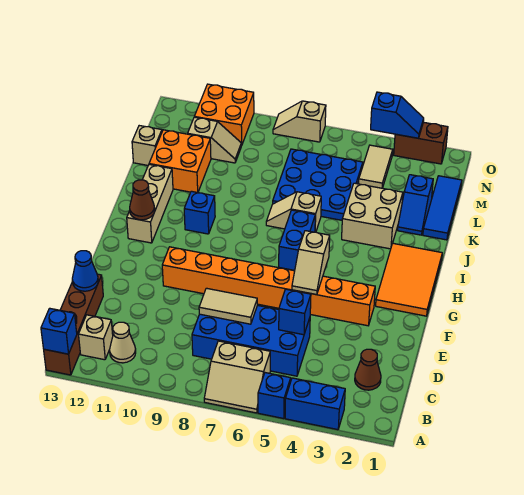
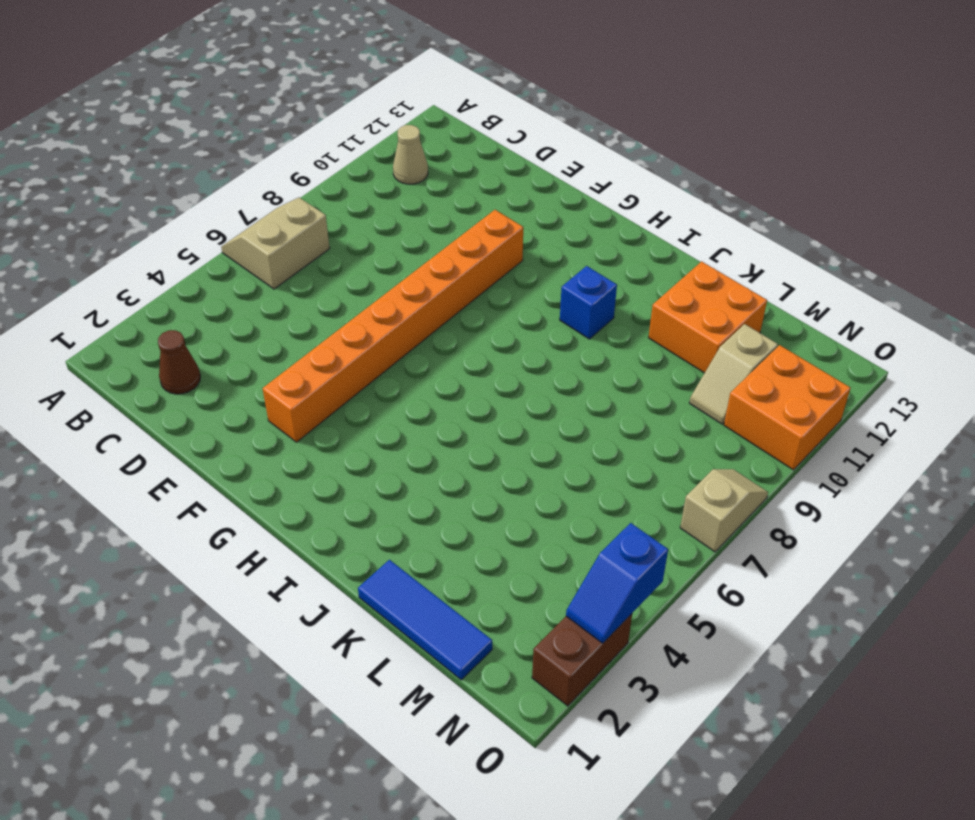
none -> blue brick A3:A4 level 1
none -> blue brick A5 level 1
none -> brown brick A13:D13 level 1
none -> tan brick B12 level 1

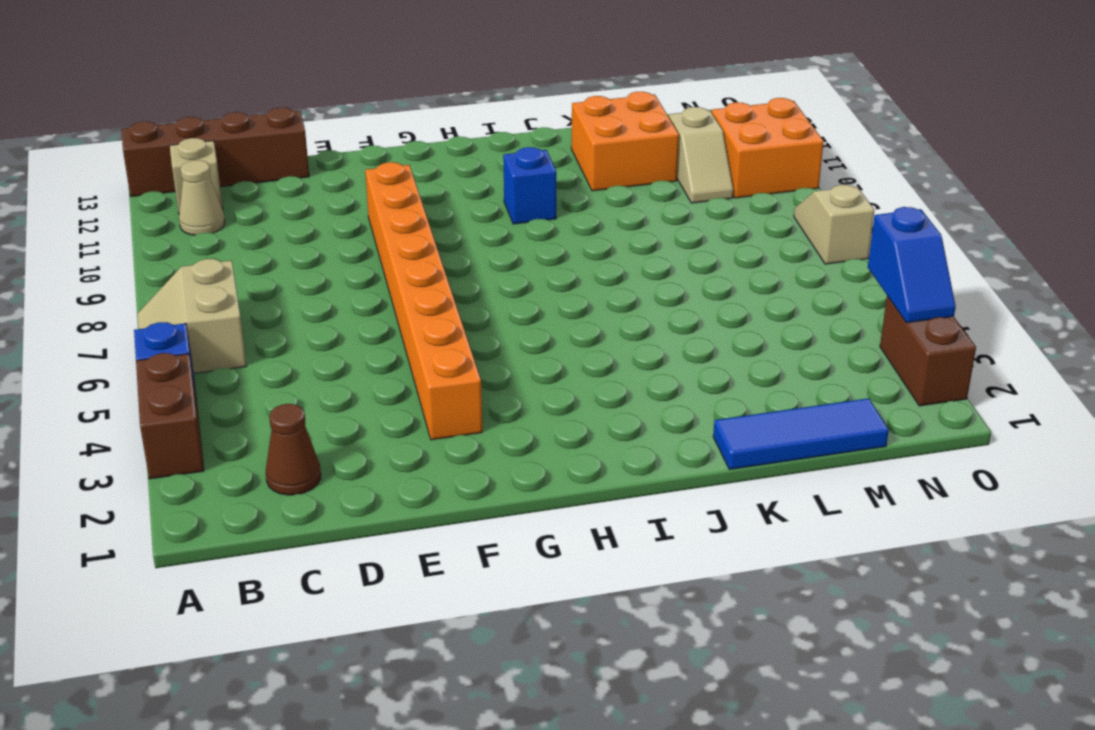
brown brick A3:A4 level 1 -> blue brick A3:A4 level 1
none -> blue brick C5:D8 level 1
none -> orange tile G1:I2 level 1
none -> blue brick H6:I6 level 1
none -> tan brick H12:J12 level 1

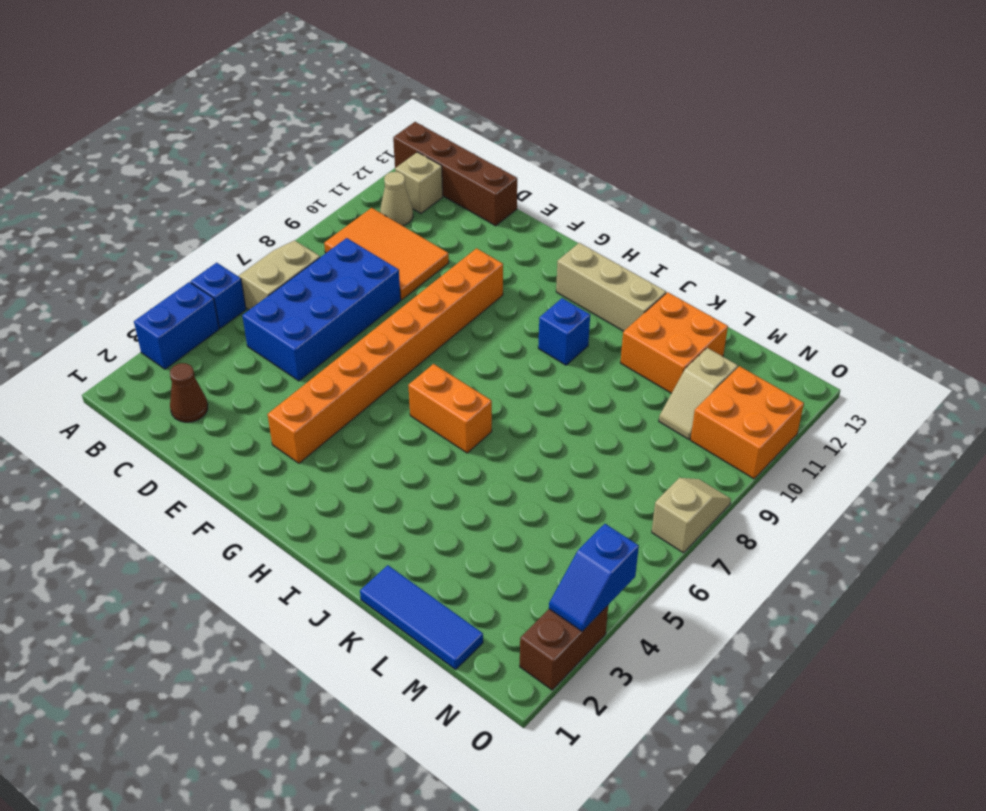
orange tile B9:D10 level 1 -> orange tile G1:I2 level 1
orange brick H6:I6 level 1 -> blue brick H6:I6 level 1
none -> tan brick J3:K4 level 1
none -> tan slope J6:J7 level 1 top 6
none -> blue slope K2:L2 level 1 top L
none -> blue plate K5:M7 level 1

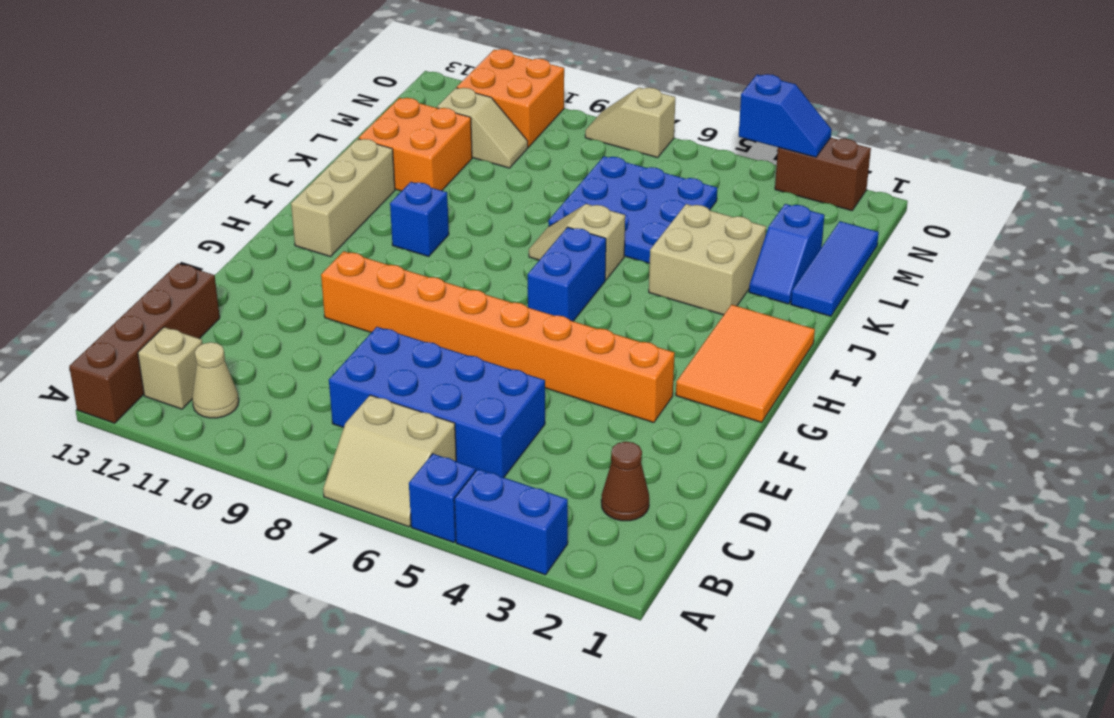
none -> tan brick L13 level 1
none -> tan tile M4:N4 level 1
none -> blue brick A13 level 2
none -> blue brick D5 level 2

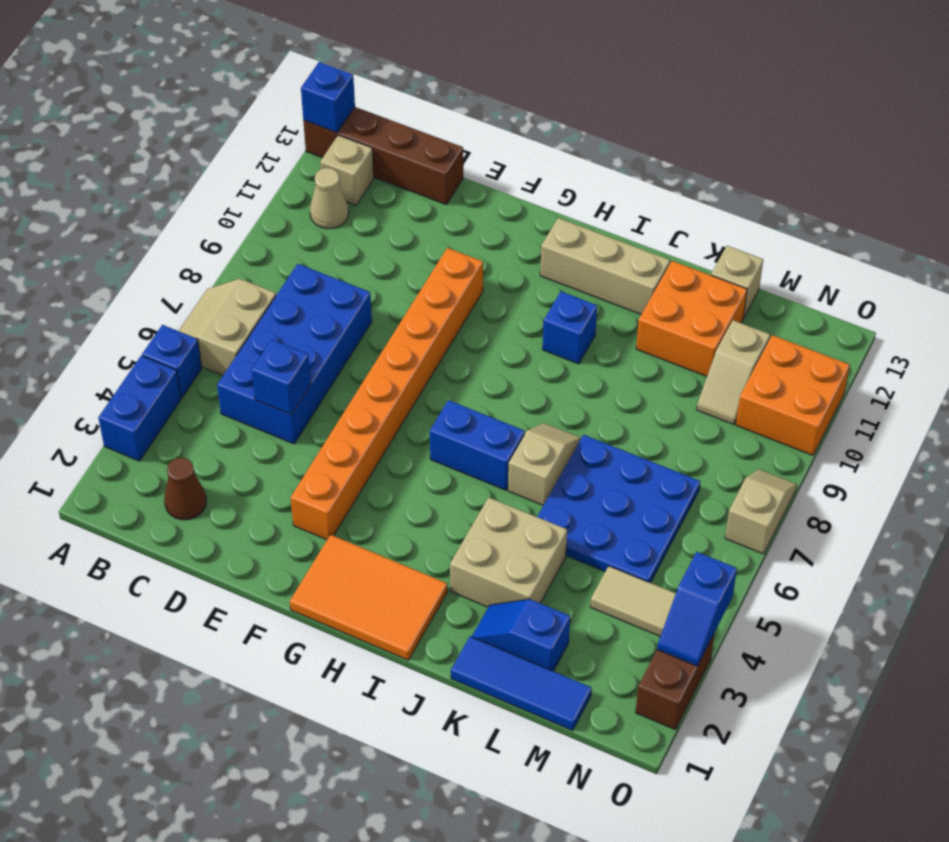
none -> tan tile D7:D8 level 2
none -> blue cone D13 level 2
none -> tan slope F5:G5 level 2 top G
none -> brown cone H12 level 2

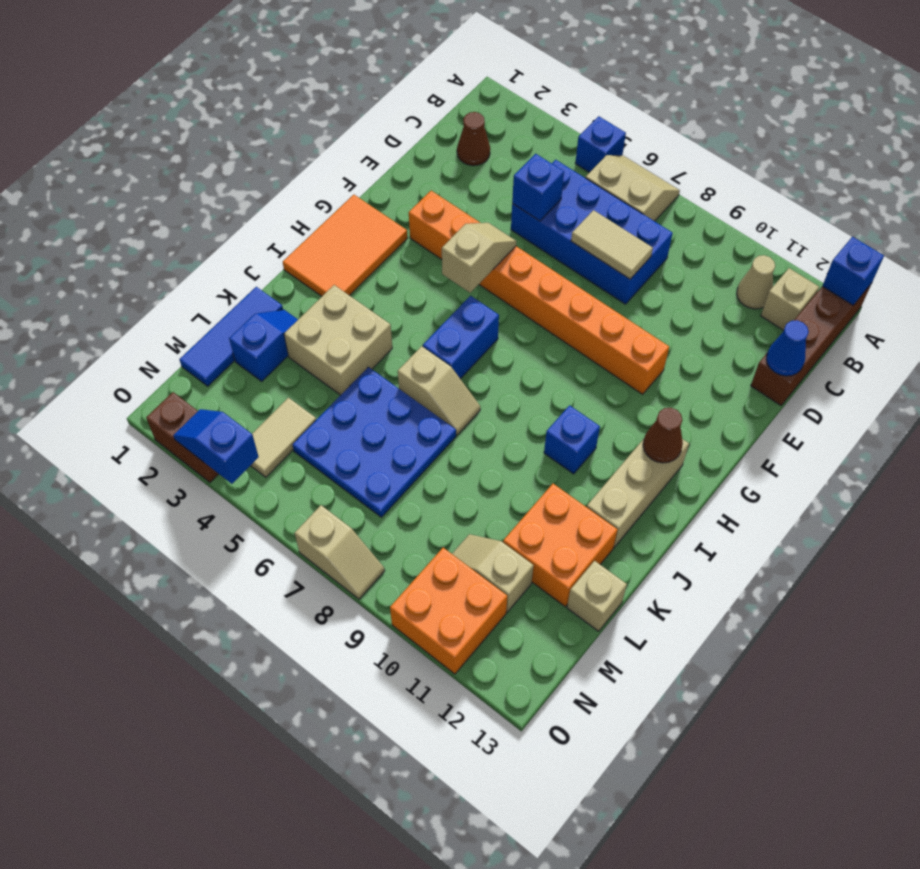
none -> blue brick A3:A4 level 1

